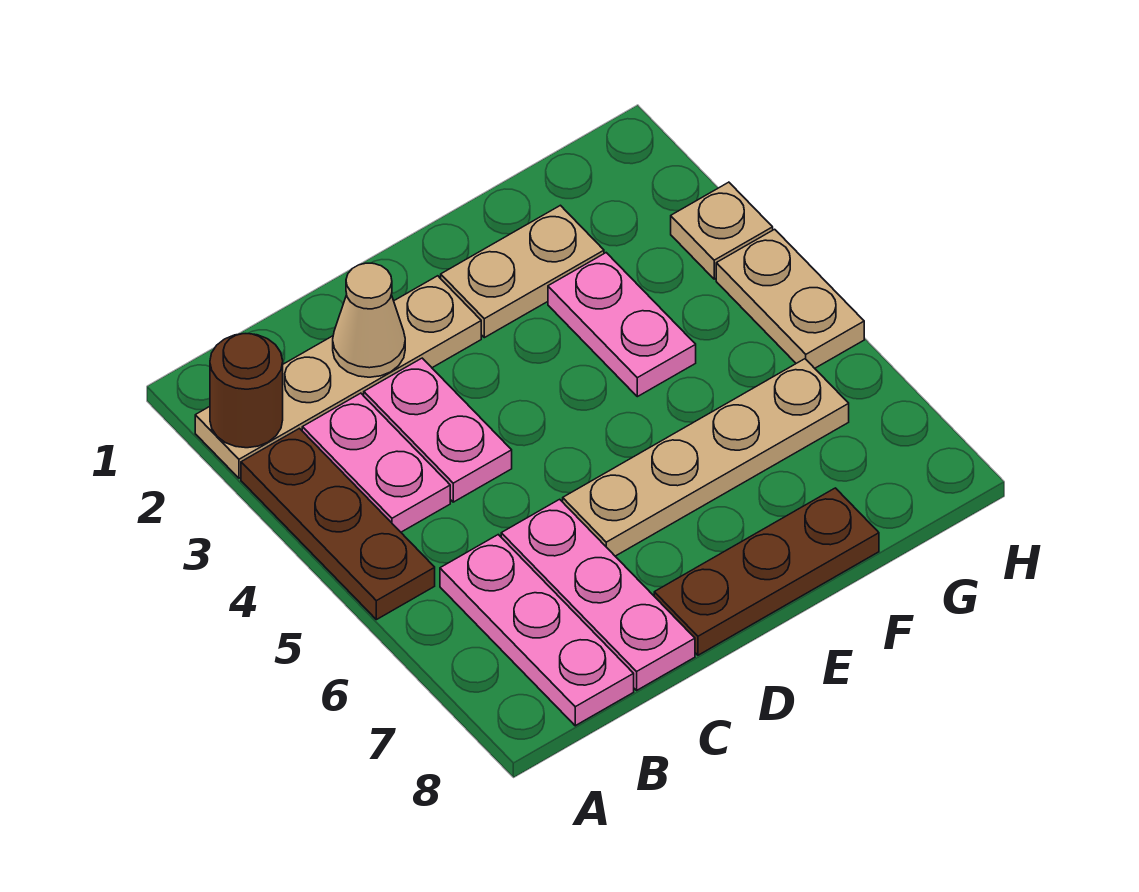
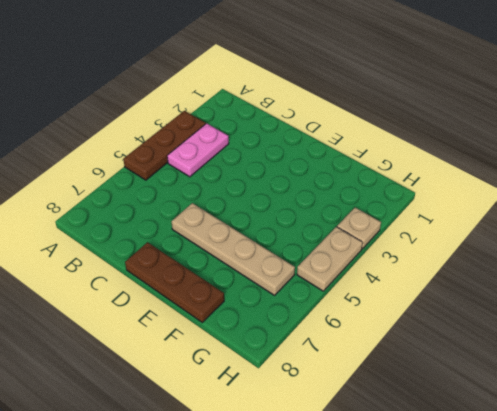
none -> tan plate A2:D2 level 1
none -> pink plate B6:B8 level 1
none -> pink plate C3:C4 level 1

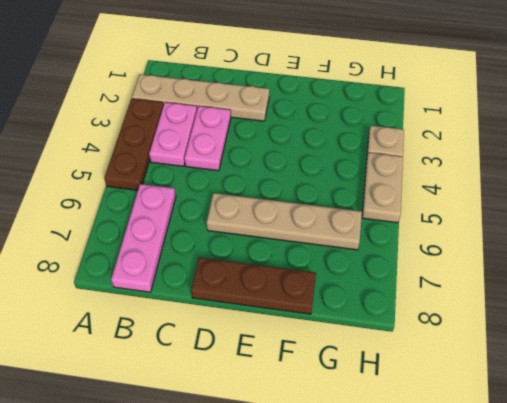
none -> pink plate C6:C8 level 1
none -> tan plate E2:F2 level 1
none -> pink plate F3:F4 level 1

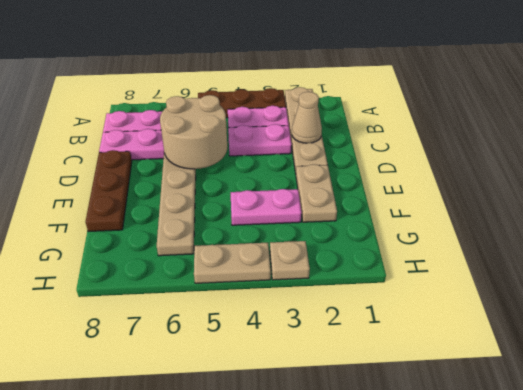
tan round brick C5:D6 level 2 -> none
none -> brown round brick A2 level 2

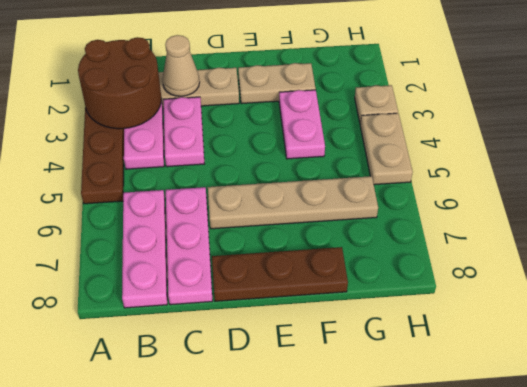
brown round brick A2:B3 level 2 -> brown round brick A2 level 2

